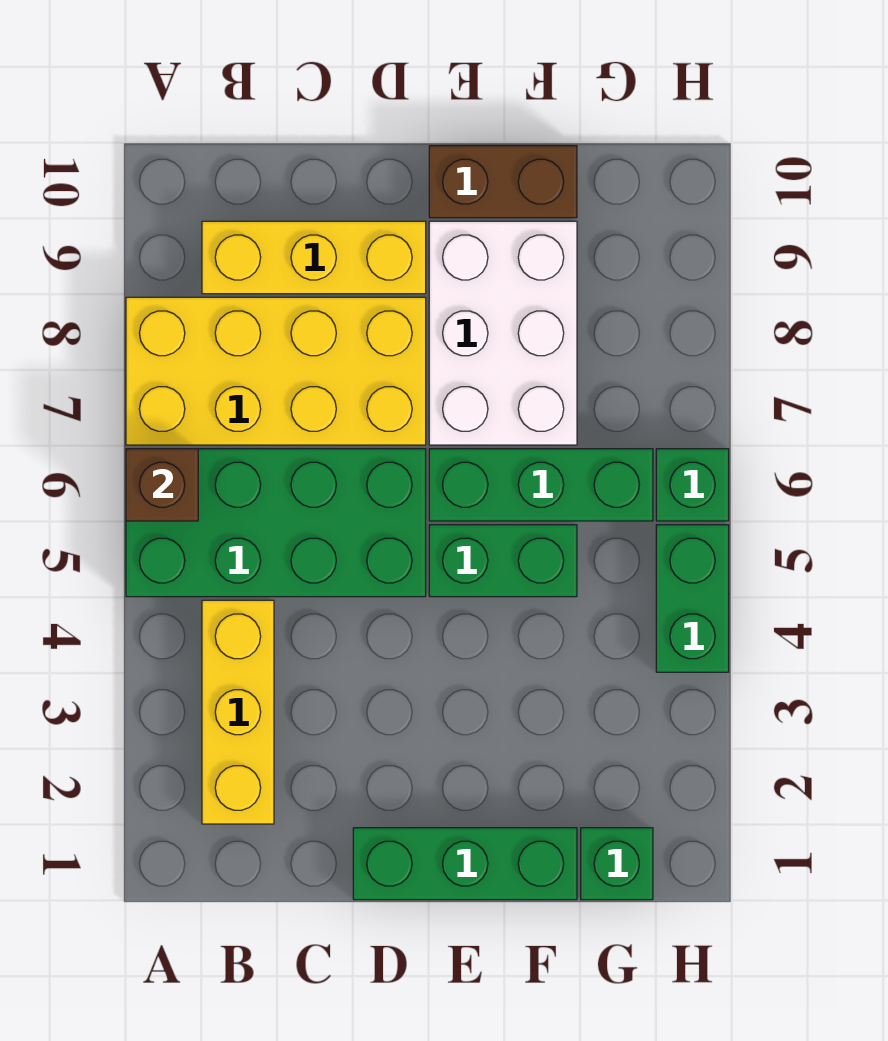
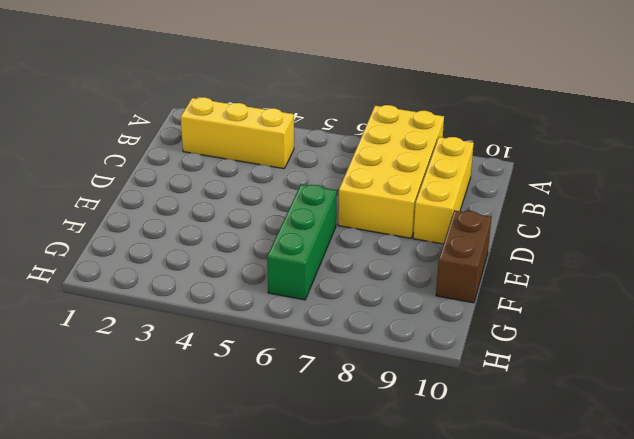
none -> green brick A5:D6 level 1
none -> green brick D1:F1 level 1
none -> green brick E5:F5 level 1

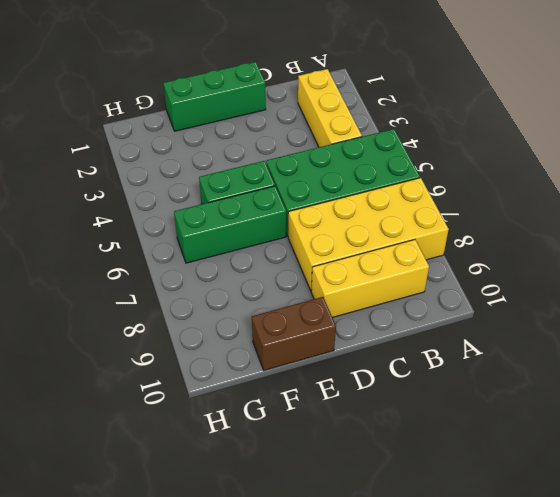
none -> white brick E7:F9 level 1
none -> green brick G1 level 1
none -> green brick H4:H5 level 1

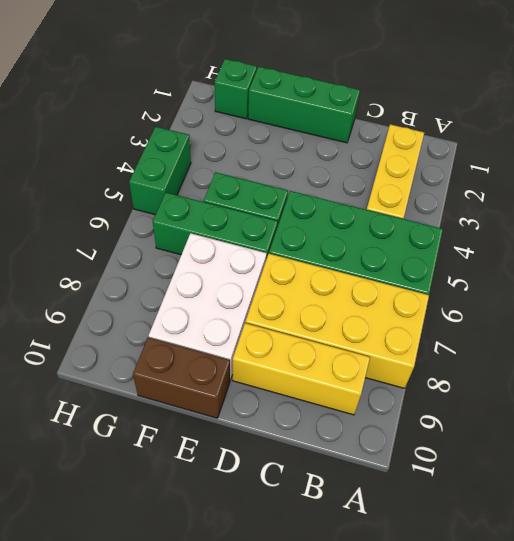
none -> green brick H6 level 1
none -> brown brick A6 level 2

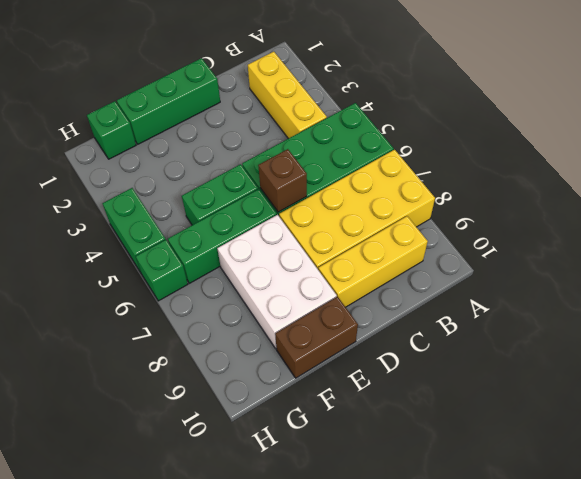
brown brick D6 level 2 -> brown brick A6 level 2

